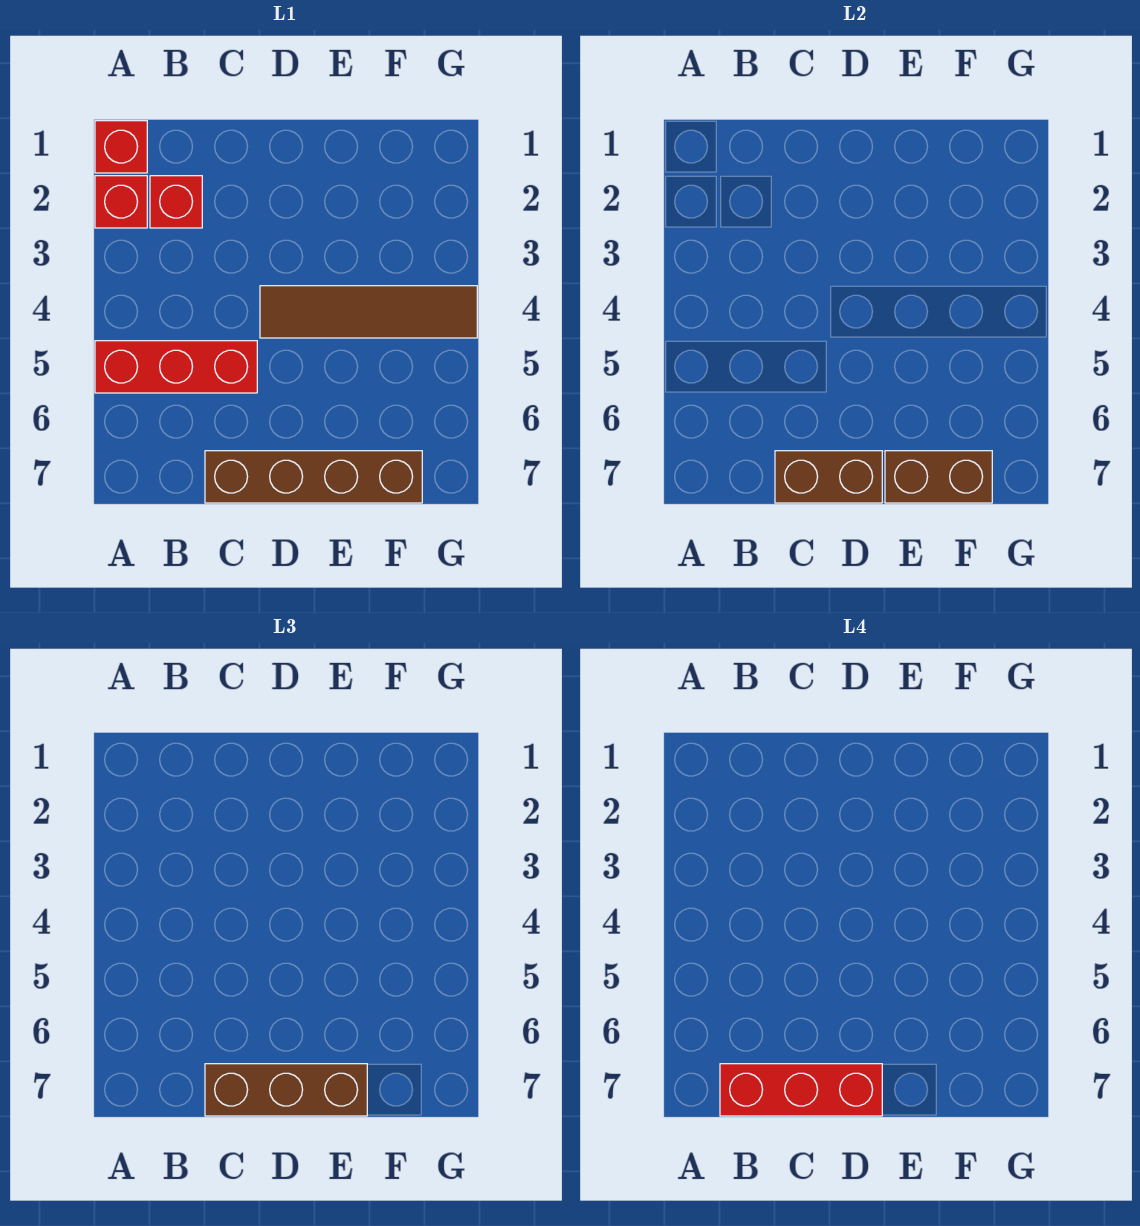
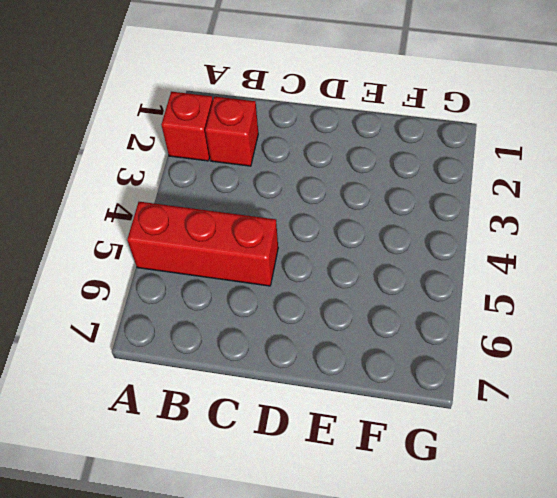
none -> red brick A1 level 1
none -> brown brick C7:F7 level 1

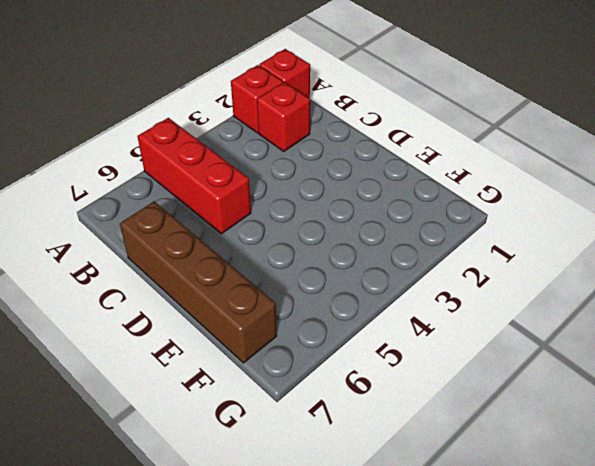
none -> brown tile D4:G4 level 1
none -> brown brick C7:D7 level 2

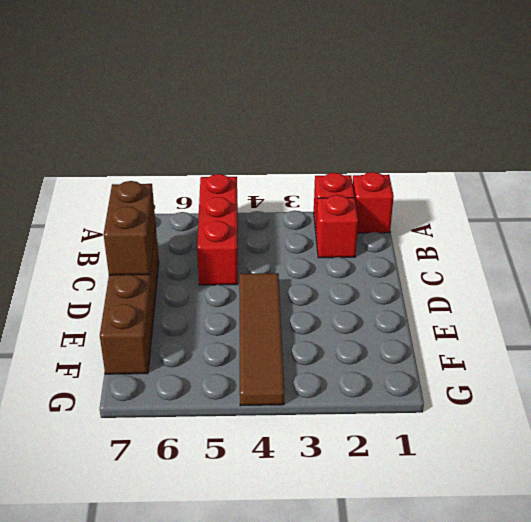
none -> brown brick E7:F7 level 2
none -> brown brick C7:E7 level 3

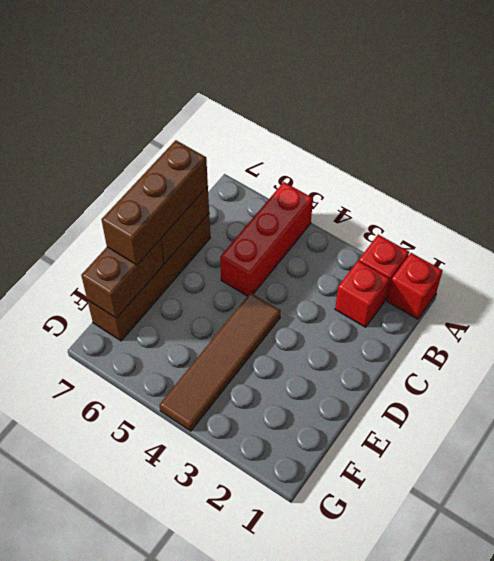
none -> red brick B7:D7 level 4

